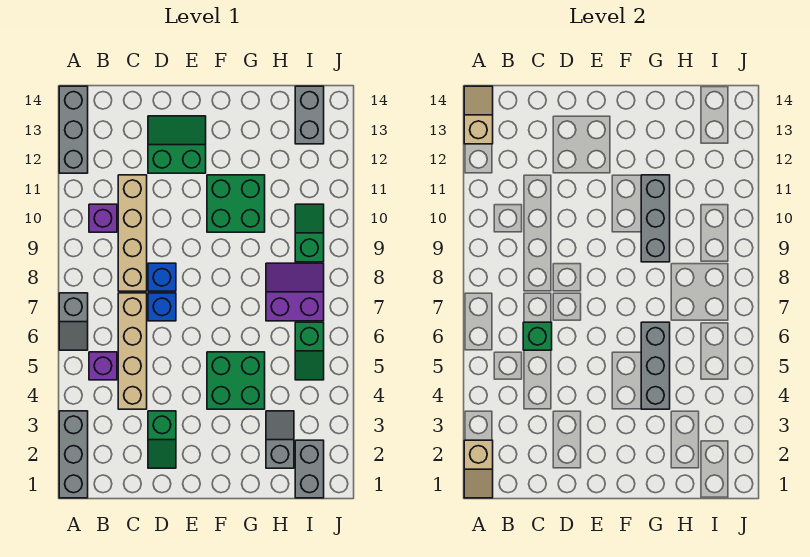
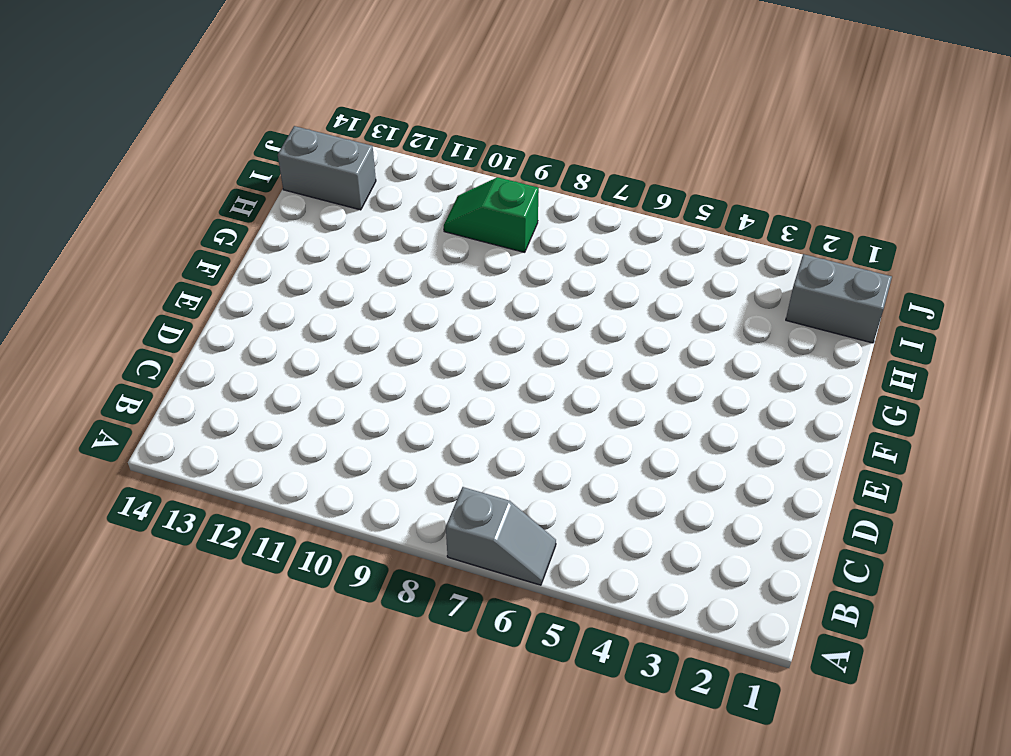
none -> grey brick A1:A3 level 1
none -> grey brick A12:A14 level 1
none -> purple brick B5 level 1

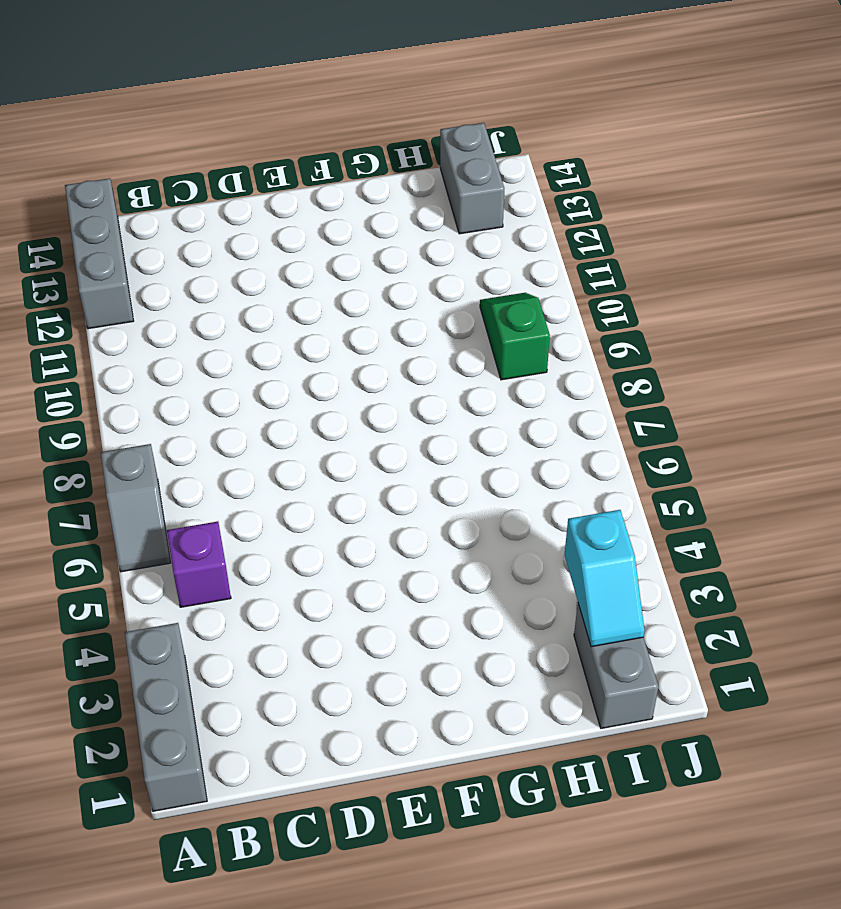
cyan slope I2:I3 level 2 top 3 -> none
none -> purple brick B10 level 1
none -> tan brick C4:C7 level 1
none -> tan brick C8:C11 level 1

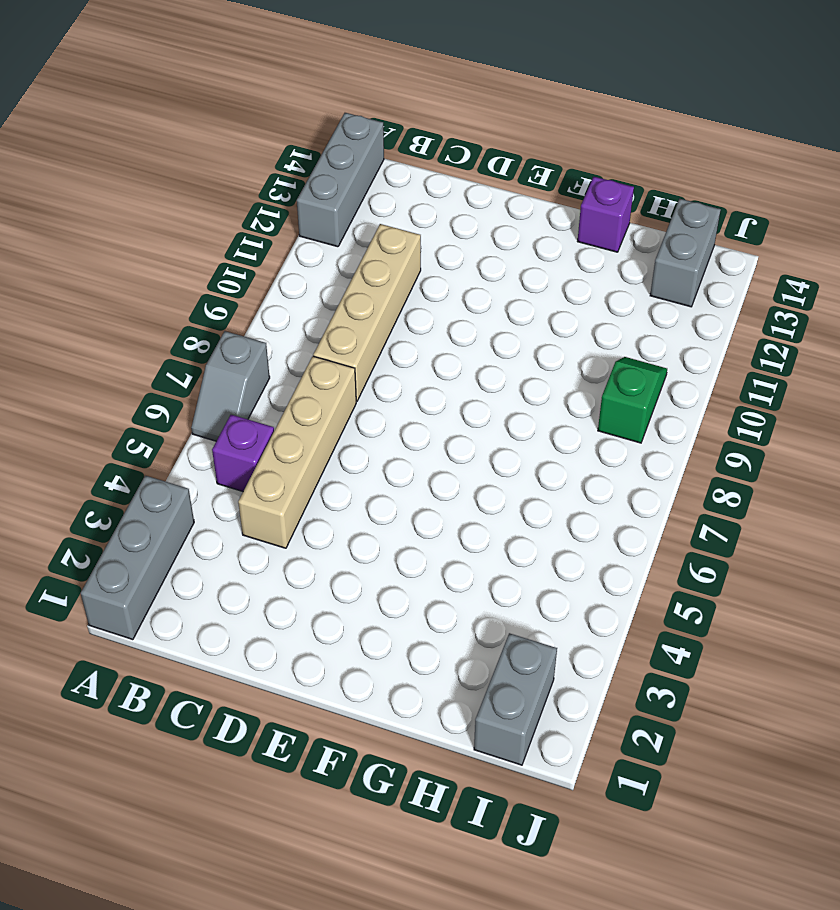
purple brick G14 level 1 -> purple brick B10 level 1
none -> green slope D2:D3 level 1 top 3
none -> blue brick D7 level 1
none -> blue brick D8 level 1

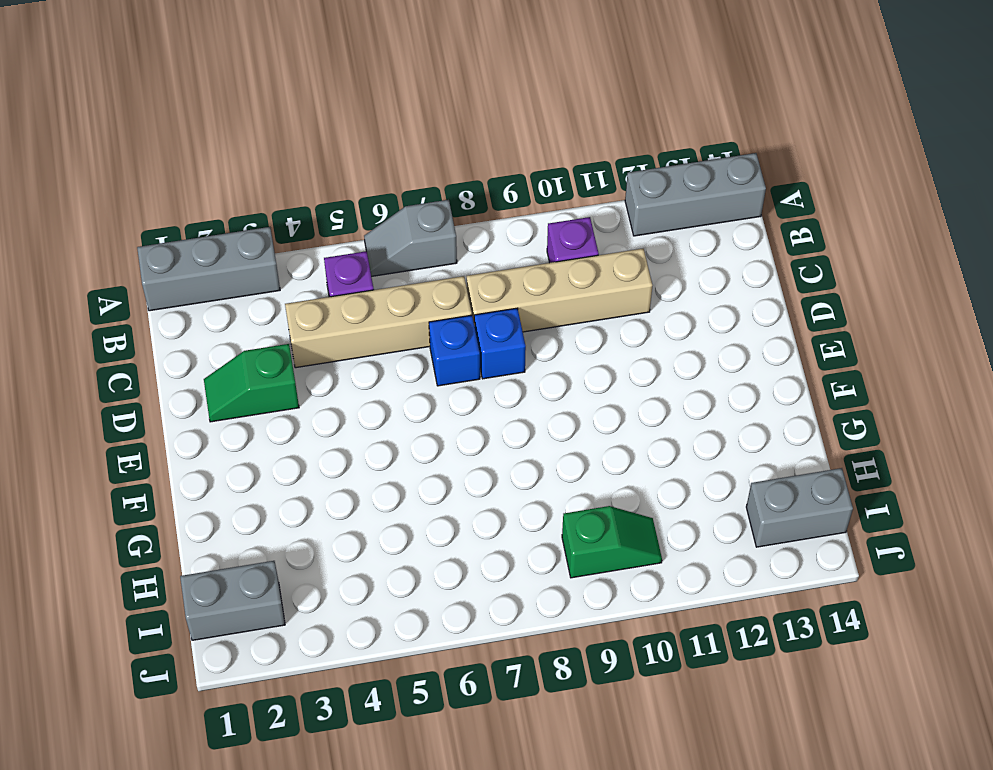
none -> green slope D12:E13 level 1 top 12
none -> green brick F4:G5 level 1
none -> green brick F10:G11 level 1

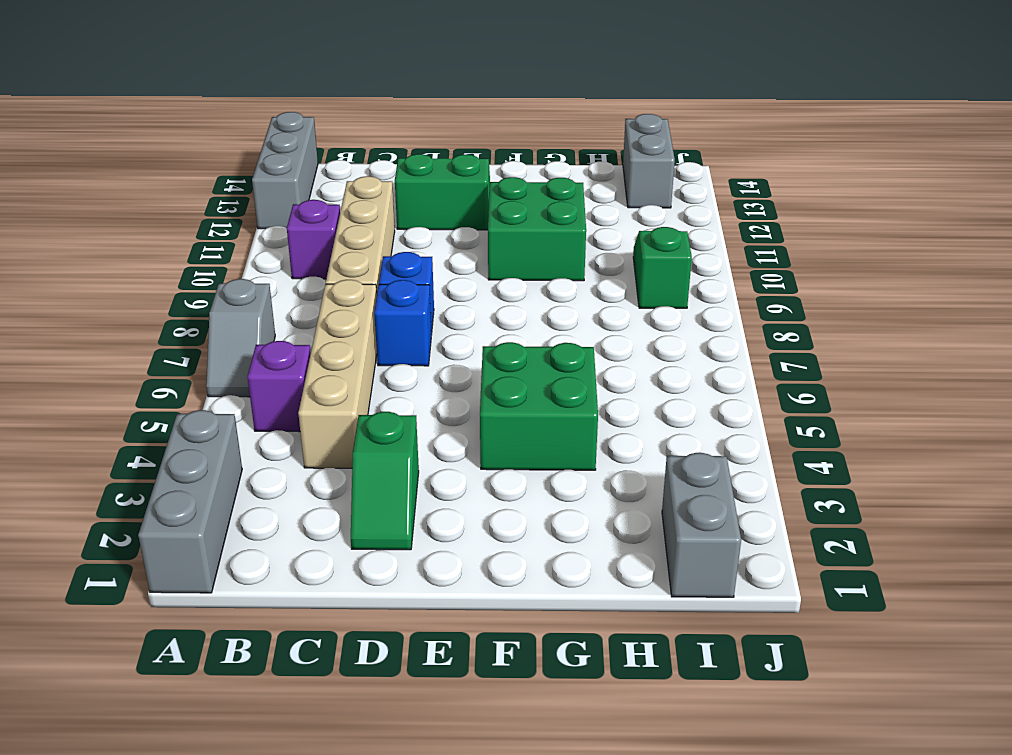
none -> grey slope H2:H3 level 1 top 2
none -> purple slope H7:I8 level 1 top 7
none -> green slope I5:I6 level 1 top 6

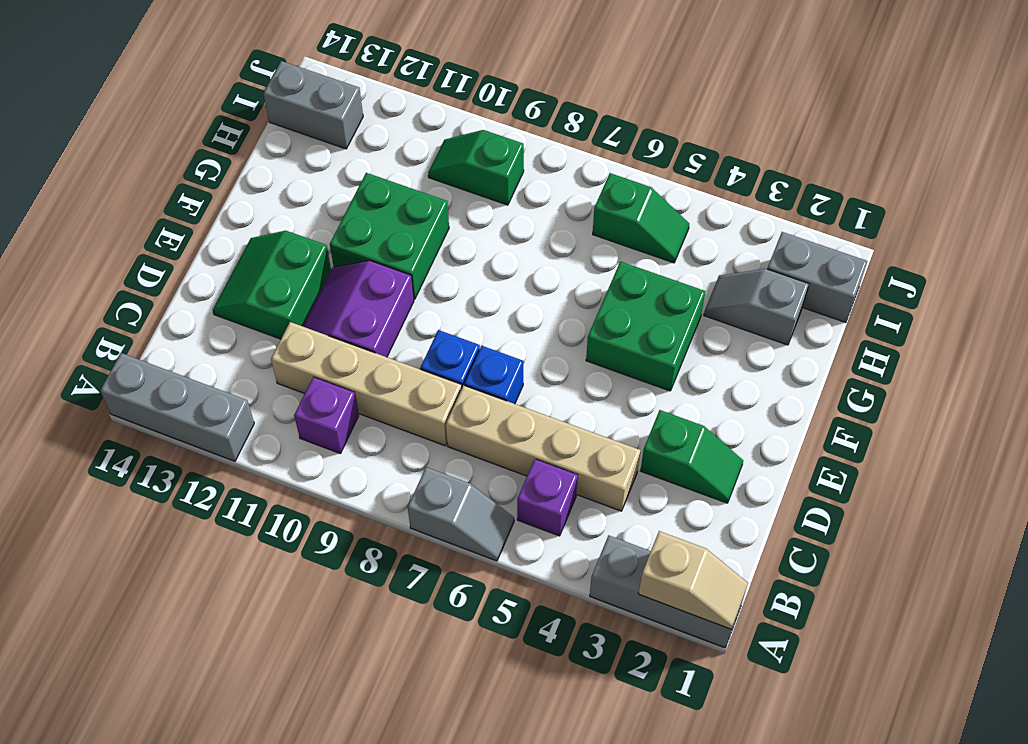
purple slope D10:E11 level 1 top 10 -> purple slope H7:I8 level 1 top 7
none -> tan slope A13:A14 level 2 top 13
none -> green brick C6 level 2
none -> grey brick G4:G6 level 2

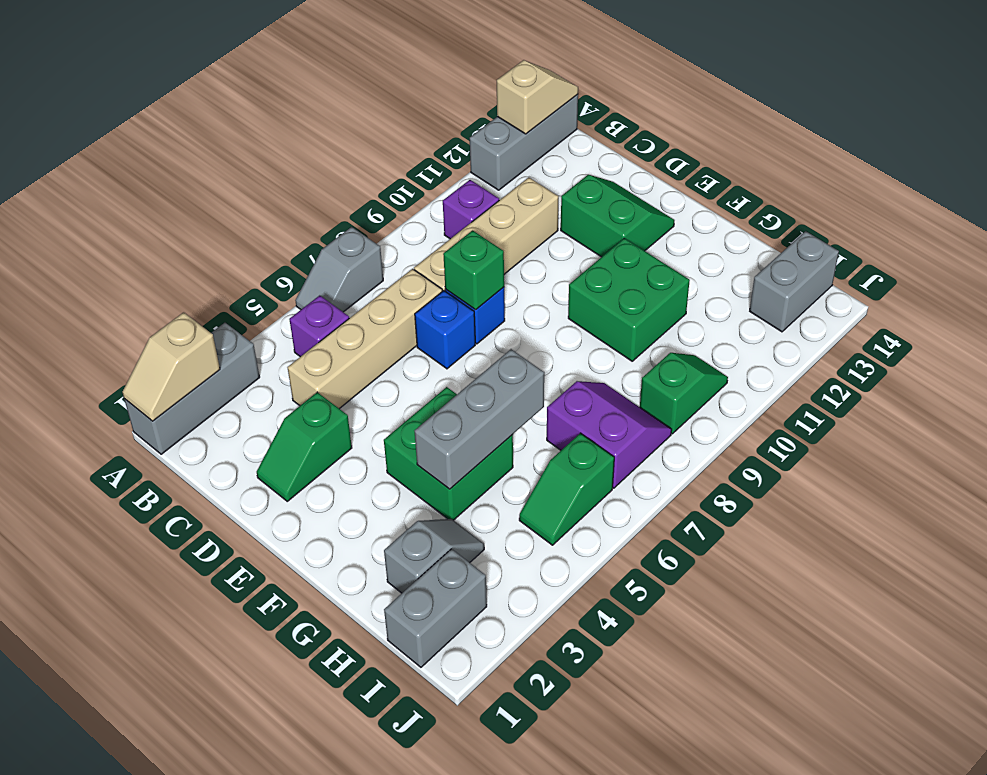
green brick D8 level 2 -> green brick C6 level 2
none -> grey brick G9:G11 level 2

